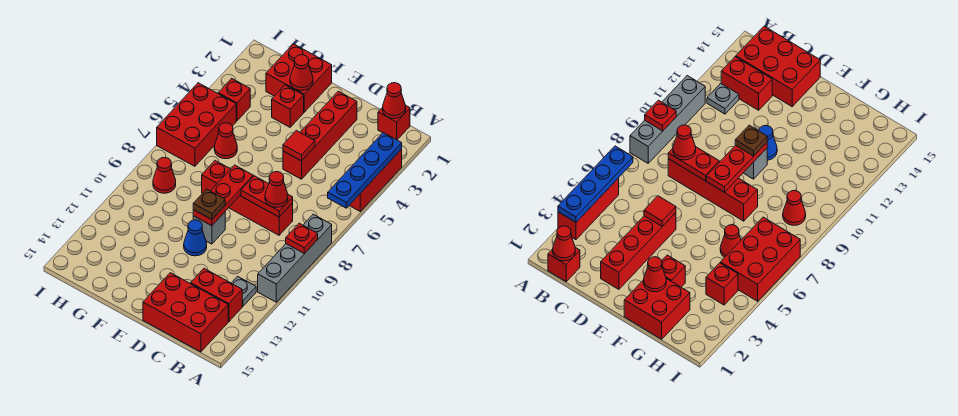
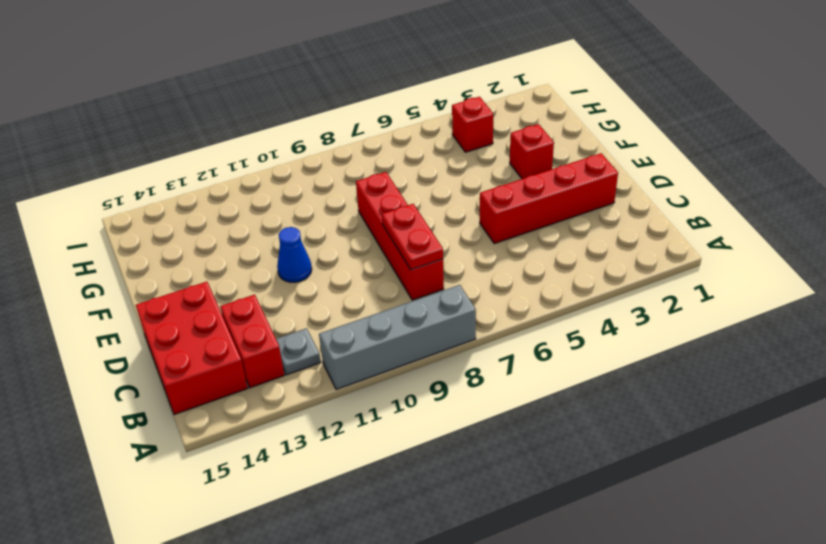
none -> red brick A3:A5 level 1
none -> red brick B1 level 1
none -> grey brick E10 level 1

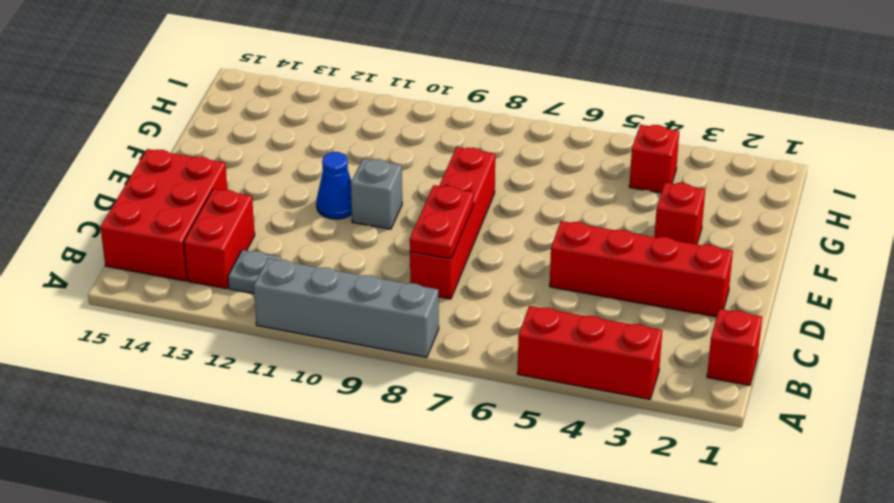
none -> red brick F1:G2 level 1
none -> red cone G6 level 1
none -> red brick H5:I7 level 1

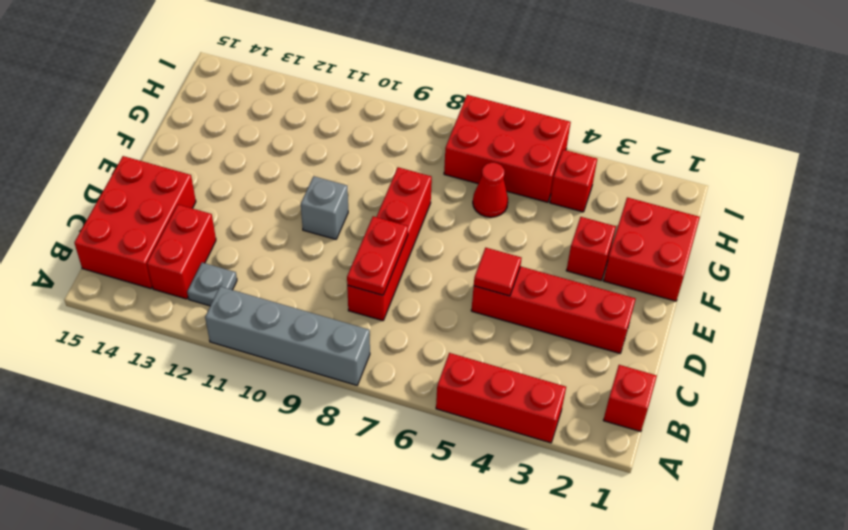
none -> blue cone E11 level 1
none -> red cone H9 level 1
none -> blue plate A3:A6 level 2

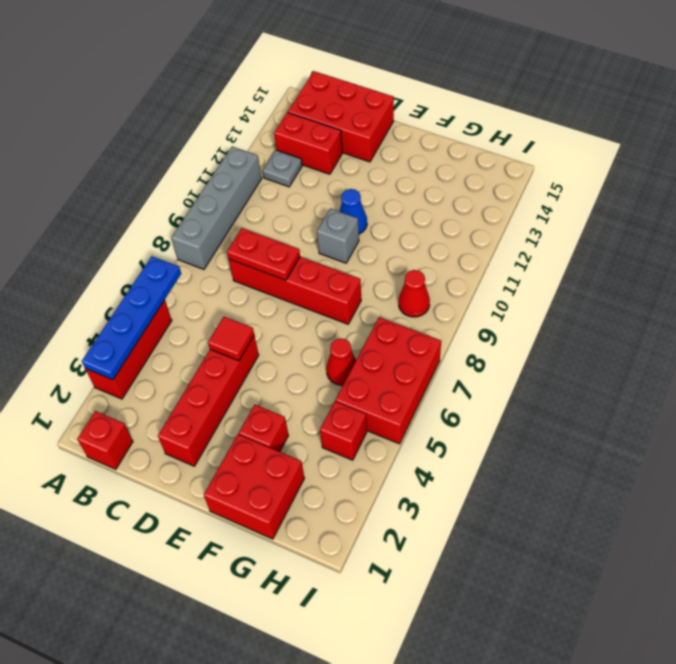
none -> red plate A9 level 2
none -> red cone B1 level 2
none -> red plate E8:E10 level 2

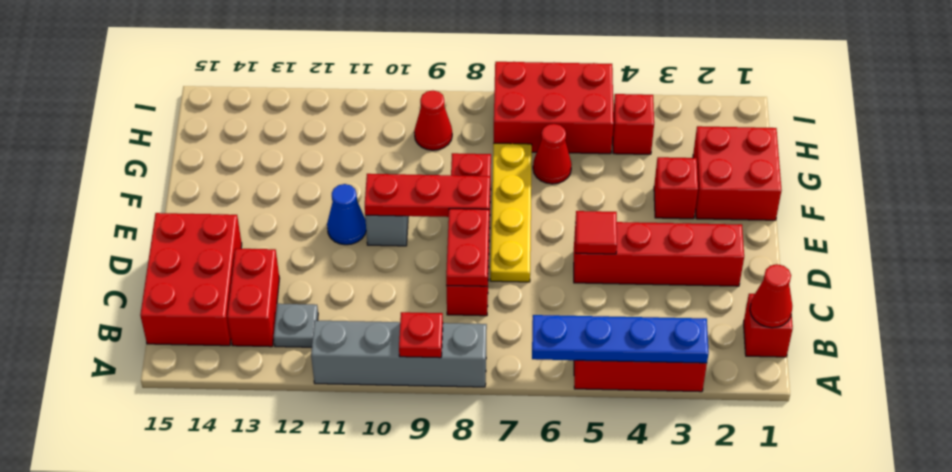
yellow plate D7:G7 level 1 -> none
none -> red cone F2 level 2
none -> red cone C8 level 3
none -> brown plate E10 level 3

